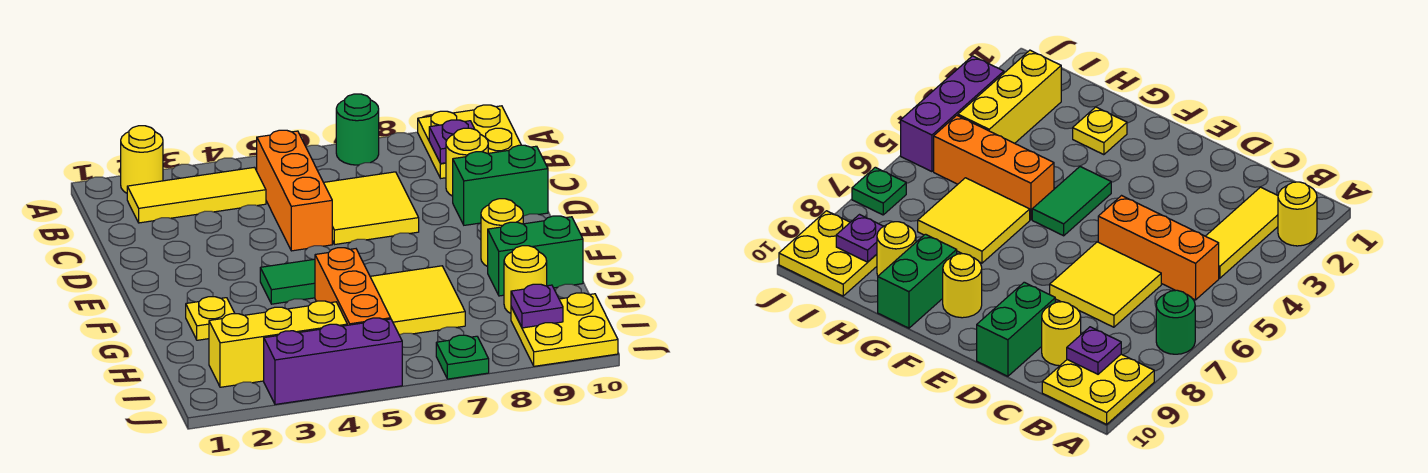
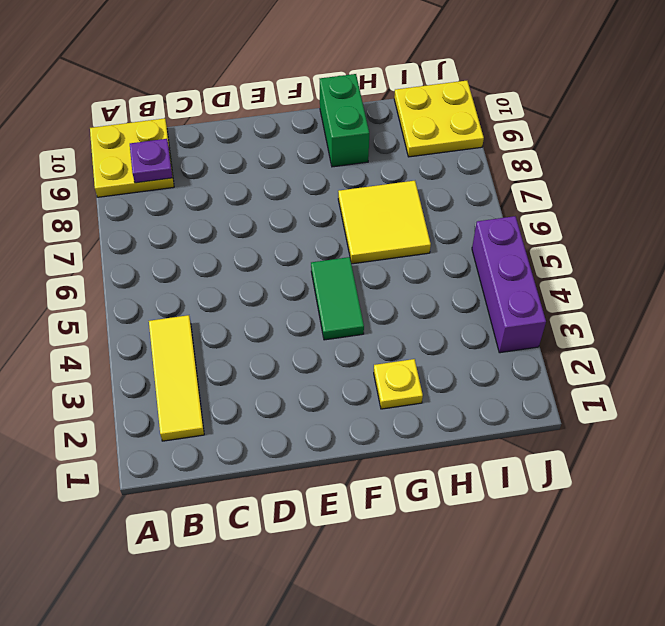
none -> yellow round brick A2 level 1
none -> green round brick A7 level 1
none -> orange brick B5:D5 level 1

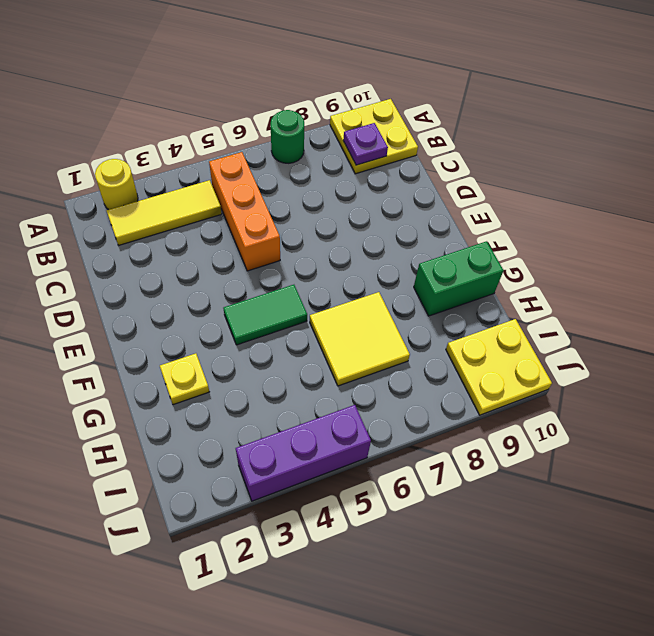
none -> yellow tile C6:D7 level 1
none -> yellow round brick C9 level 1
none -> green brick D9:D10 level 1

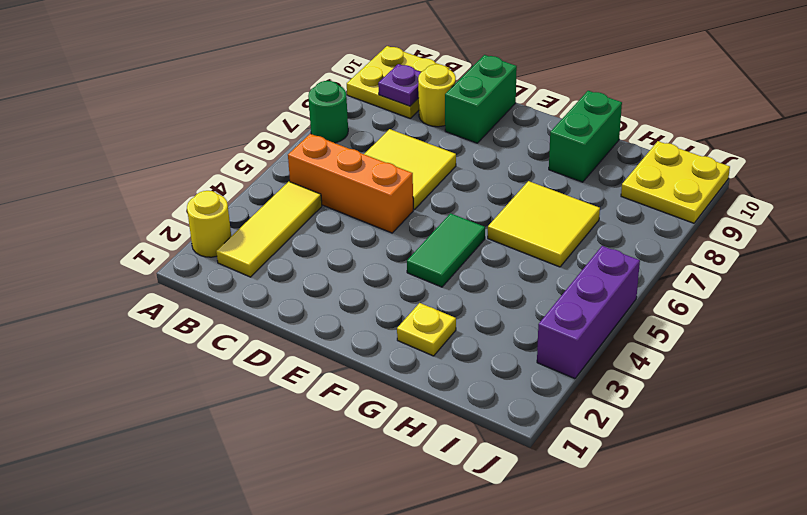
none -> yellow round brick F9 level 1
none -> orange brick G5:I5 level 1
none -> yellow round brick H9 level 1

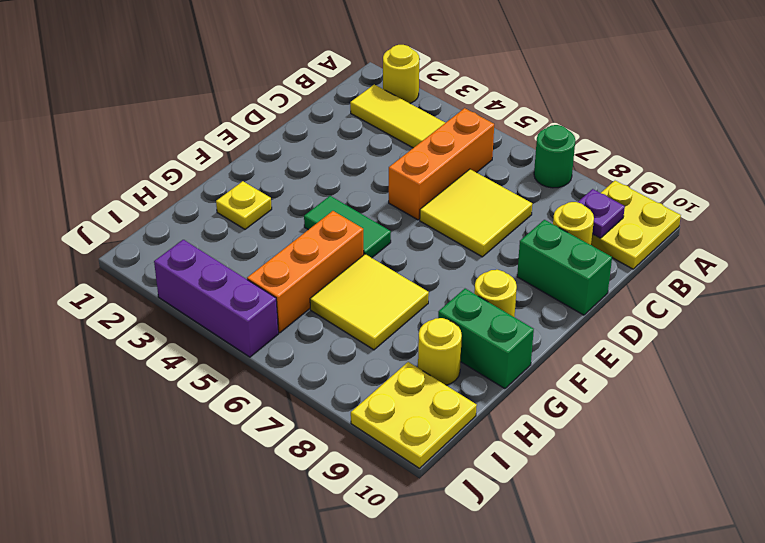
none -> yellow brick I2:I4 level 1
none -> green plate J7 level 1
none -> purple plate I9 level 2

